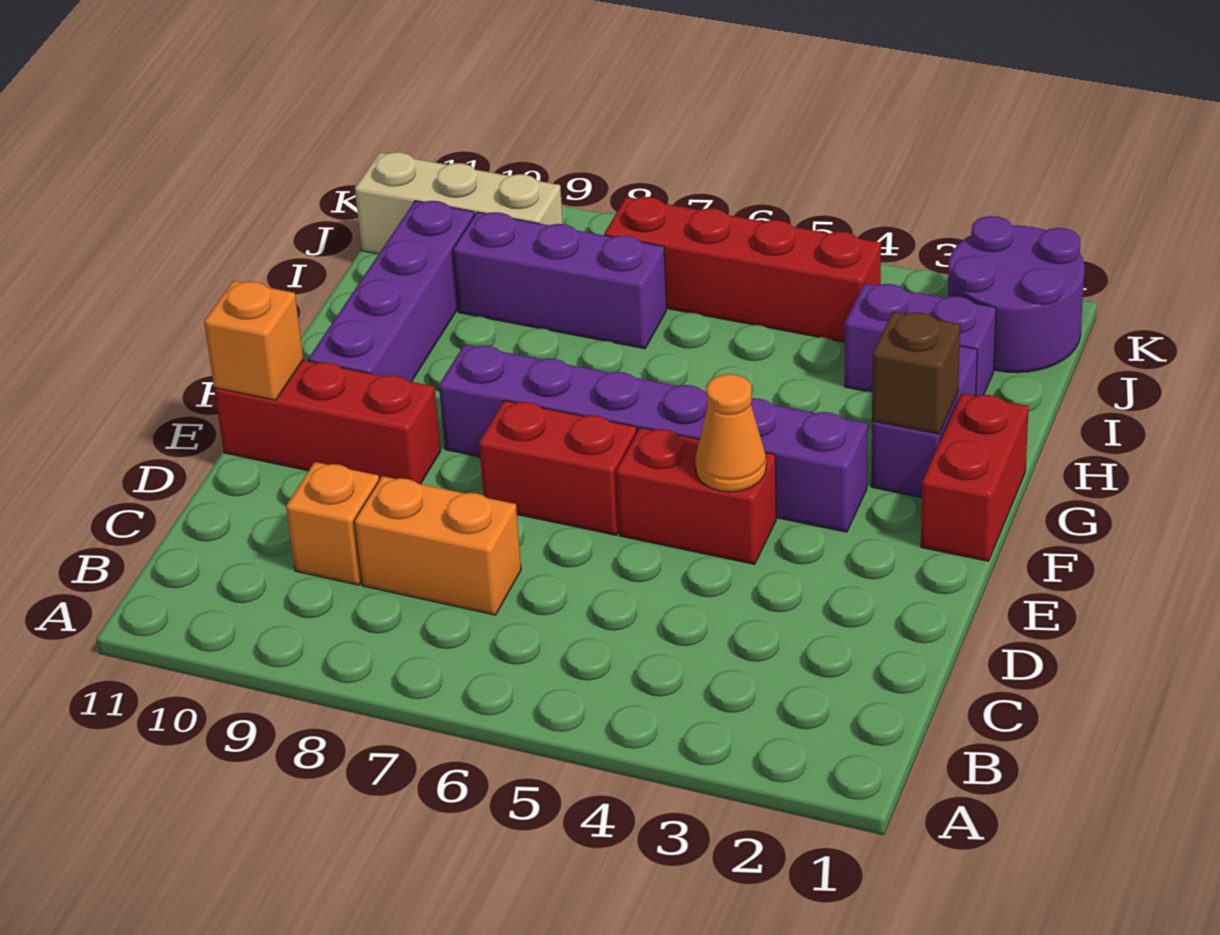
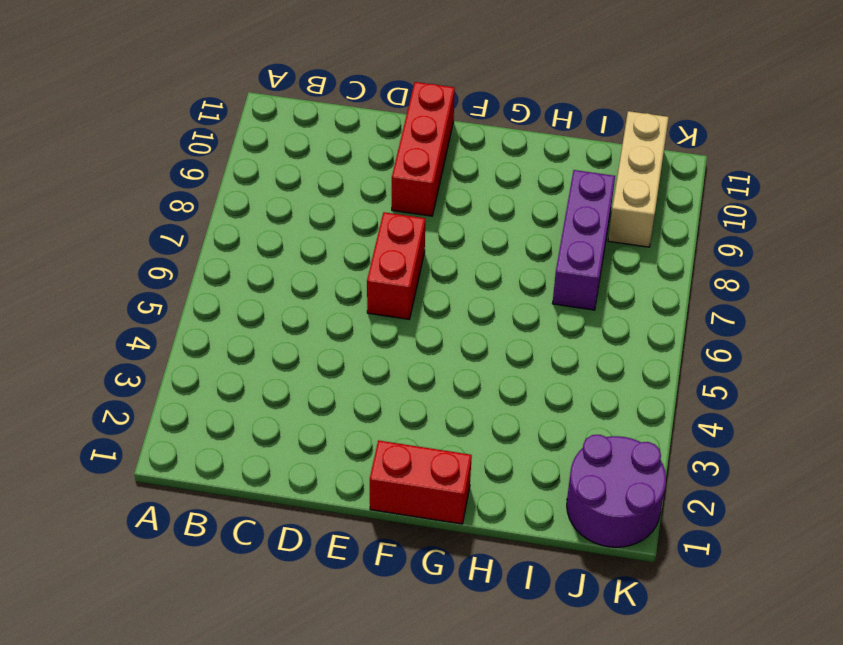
none -> orange brick C7:C8 level 1
none -> orange brick C9 level 1
none -> red brick E4:E5 level 1

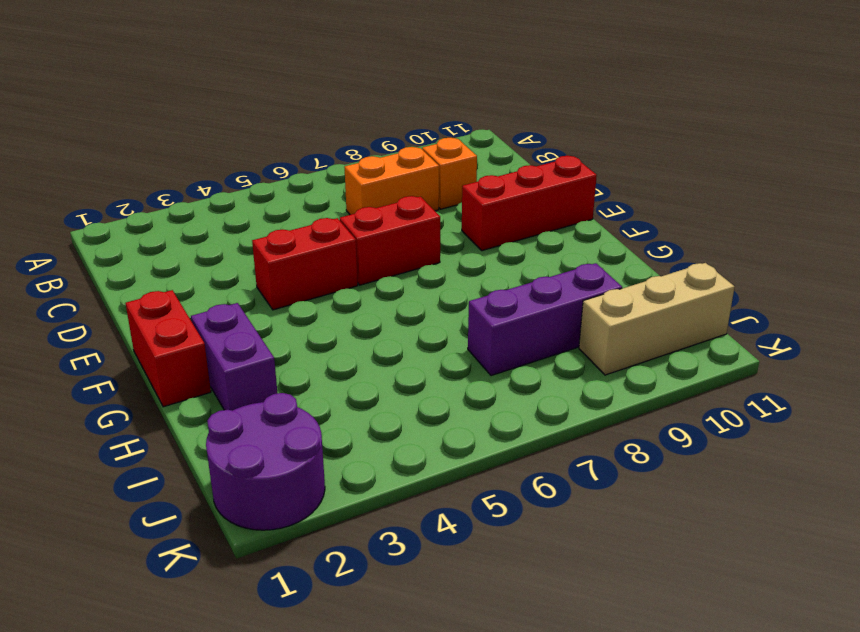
none -> purple brick F3:F8 level 1
none -> purple brick F10:I10 level 1
none -> purple brick I2:I3 level 1

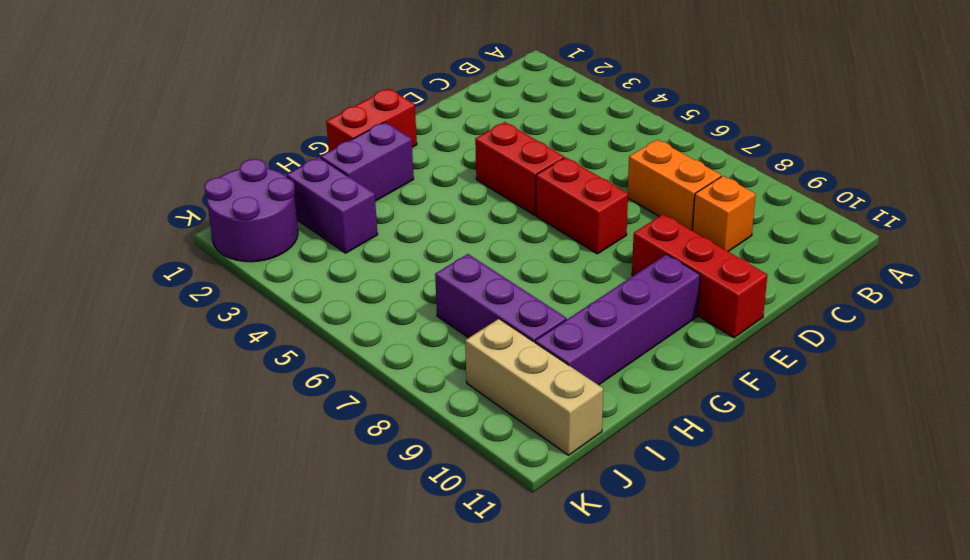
none -> purple brick F3:F8 level 1
none -> red brick J4:J7 level 1
none -> orange cone E4 level 2

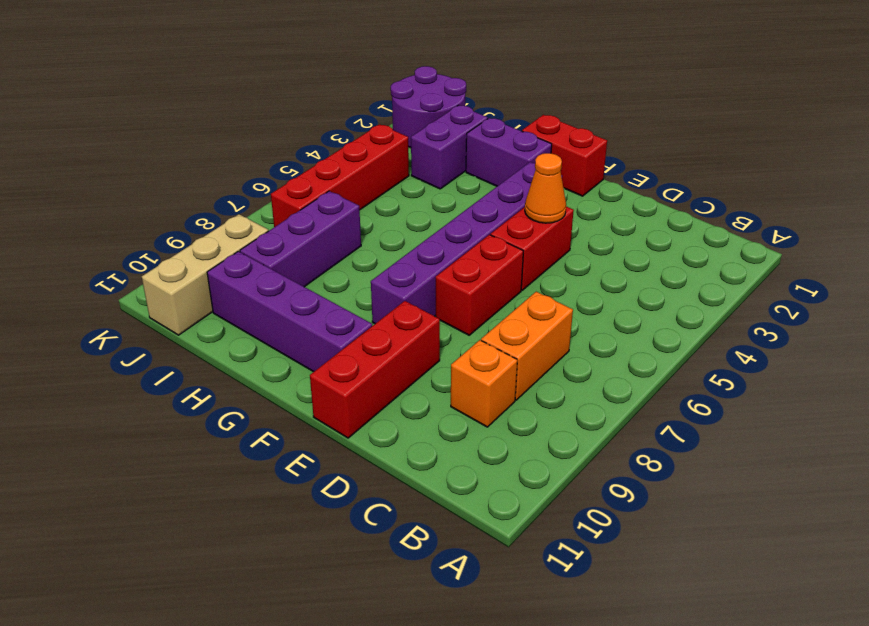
none -> orange brick E11 level 2
none -> brown brick G2 level 2

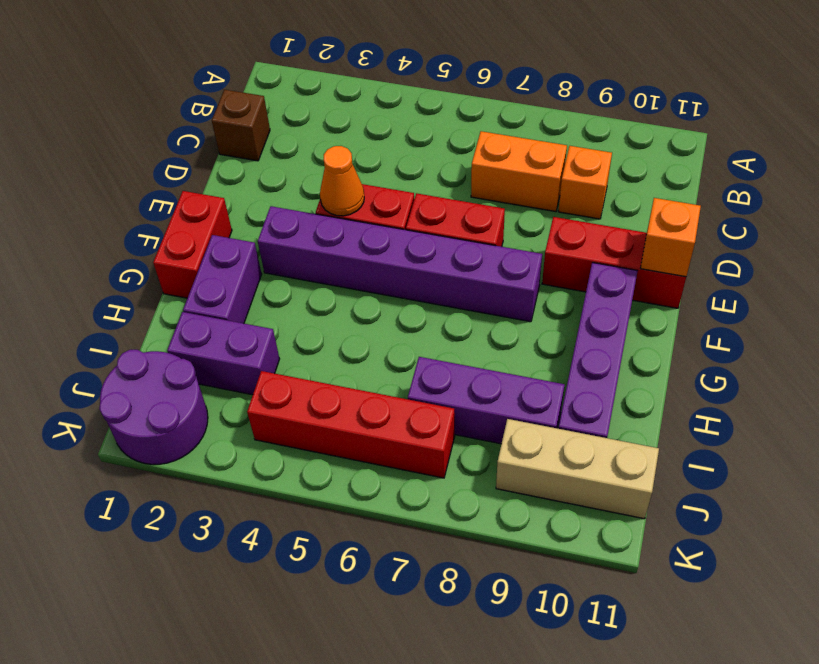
brown brick C1 level 1 -> brown brick G2 level 2

